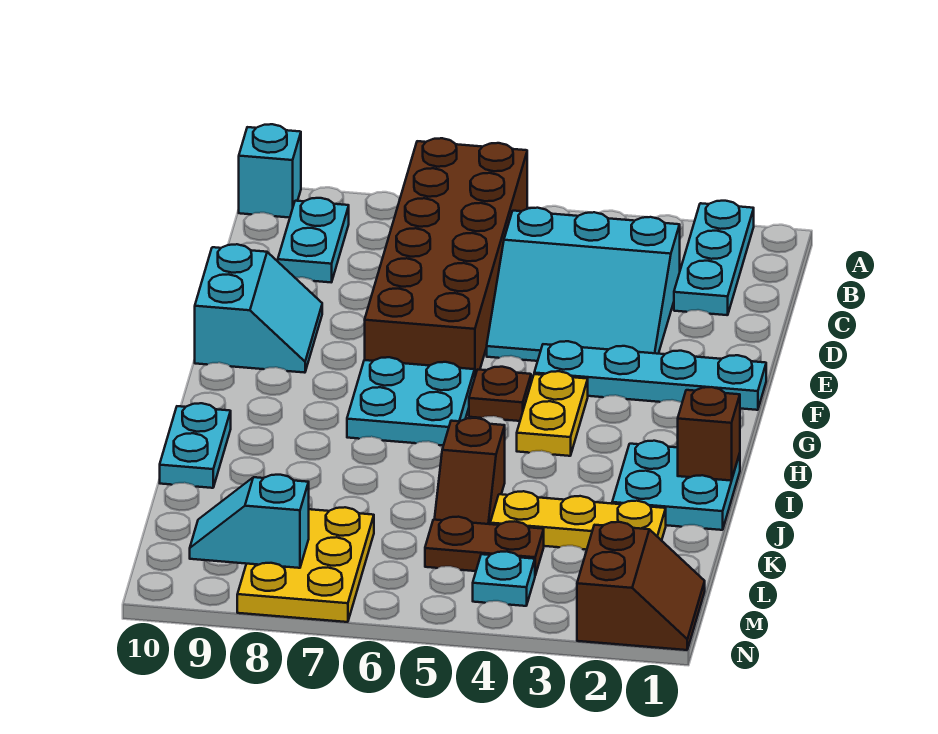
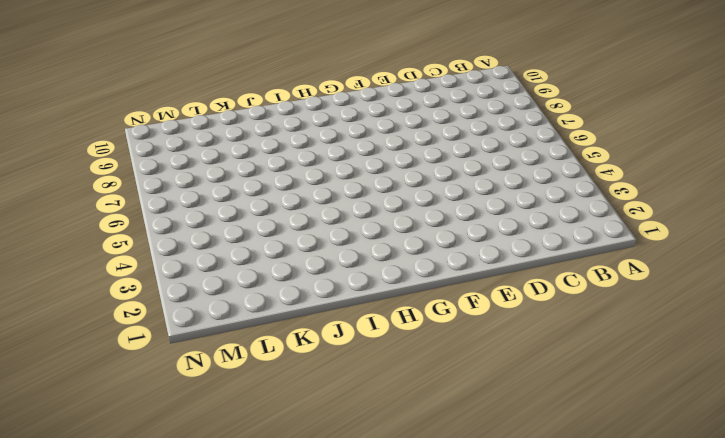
none -> cyan plate A2:C2 level 1
none -> brown brick A6:F7 level 1
none -> cyan brick A10 level 1

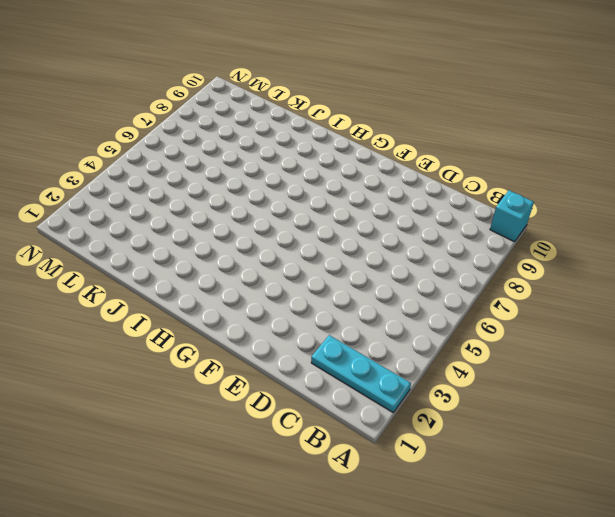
none -> brown brick A6:F7 level 1
none -> cyan plate B9:C9 level 1
none -> cyan slope C3:E5 level 1 top C

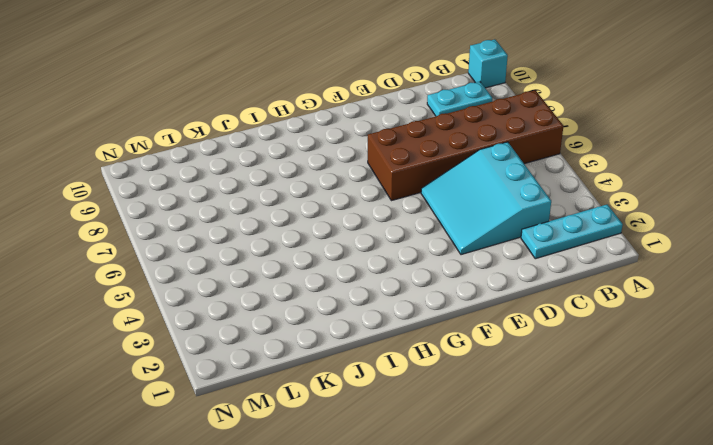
none -> cyan slope E9:F10 level 1 top 10
none -> cyan plate F1:F4 level 1
none -> yellow plate G4:H4 level 1

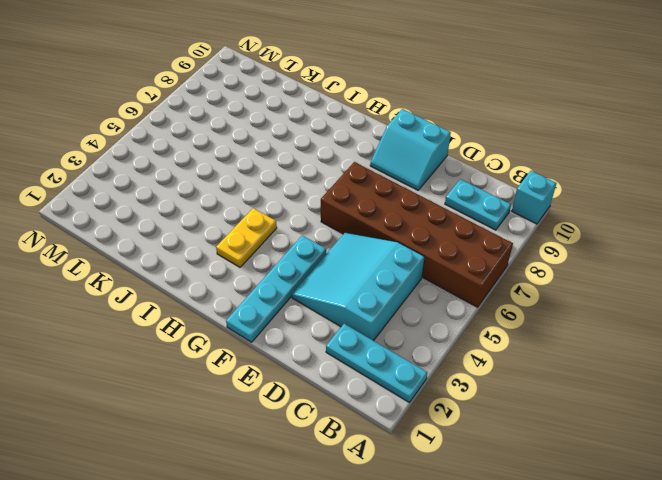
yellow plate H3:H4 level 1 -> yellow plate G4:H4 level 1
none -> brown plate G5 level 1
none -> cyan plate G6:H7 level 1
none -> cyan plate I1:J2 level 1

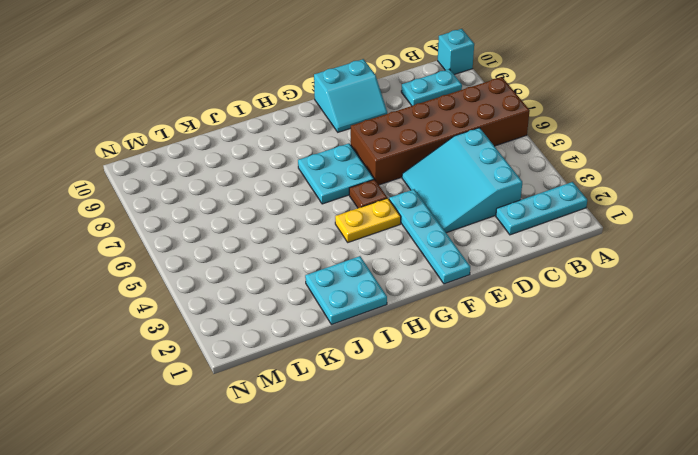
none -> cyan plate I10:J10 level 1
none -> brown slope J5:K5 level 1 top J
none -> yellow plate K2:K4 level 1

